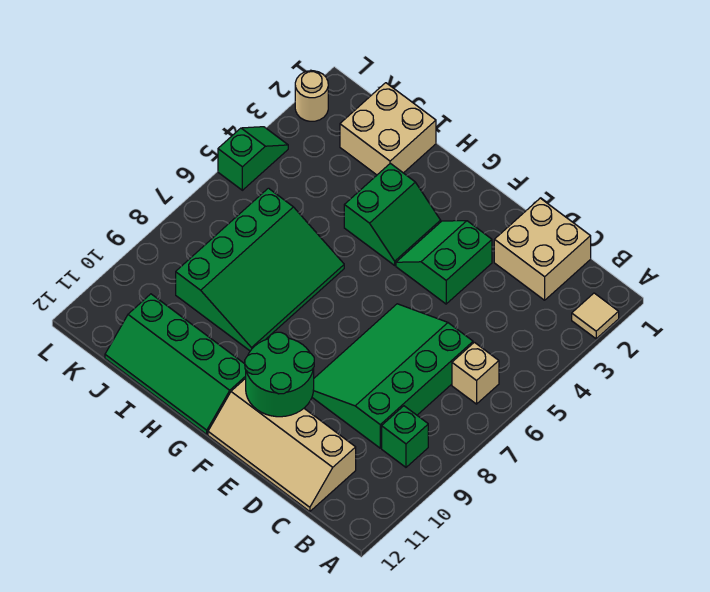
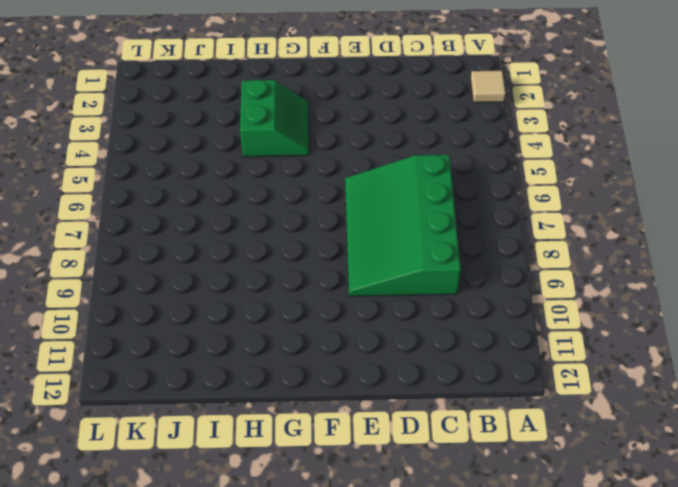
none -> tan brick B6 level 1
none -> green brick B9 level 1
none -> tan brick C1:D2 level 1

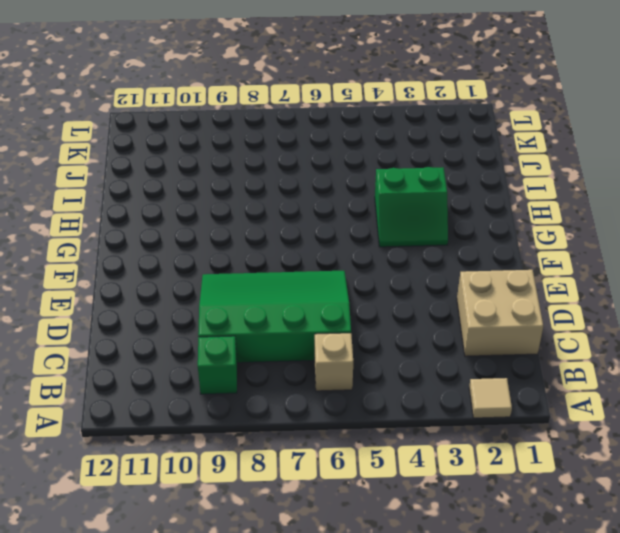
none -> tan slope C11:F12 level 1 top 11
none -> green slope E3:F4 level 1 top E
none -> green slope G11:J12 level 1 top 11

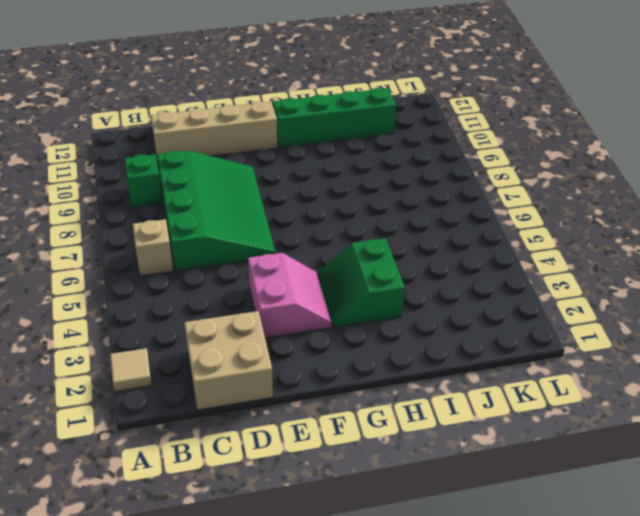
pink slope E3:F4 level 1 top E -> green slope E3:F4 level 1 top E
none -> green slope H6:J9 level 1 top J
none -> tan brick I1:J2 level 1
none -> tan round brick L2 level 1

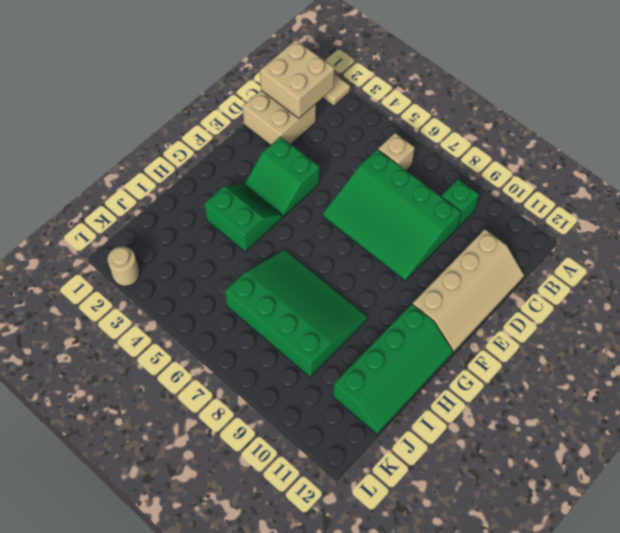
tan brick B1:C2 level 2 -> tan brick I1:J2 level 1
none -> green slope L4:L5 level 1 top 5
none -> green round brick E10:F11 level 2

